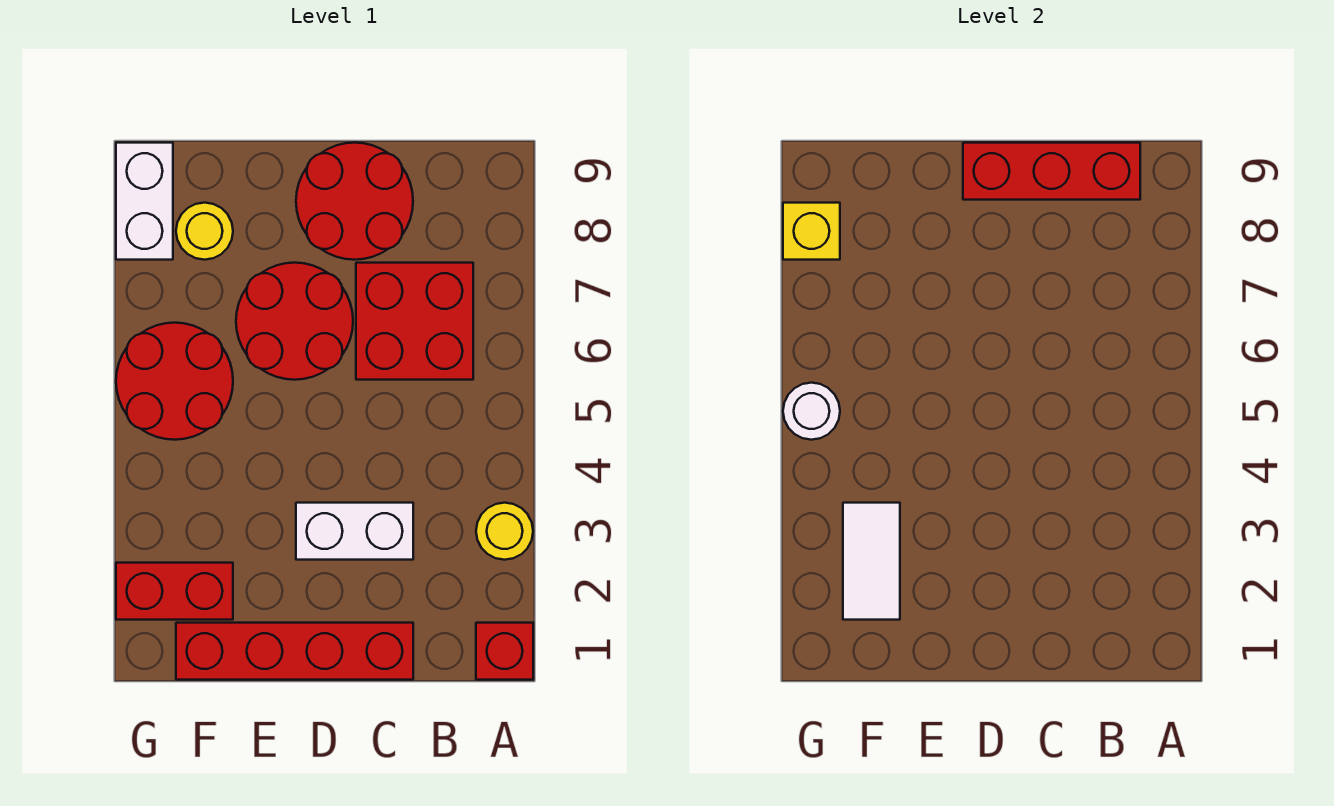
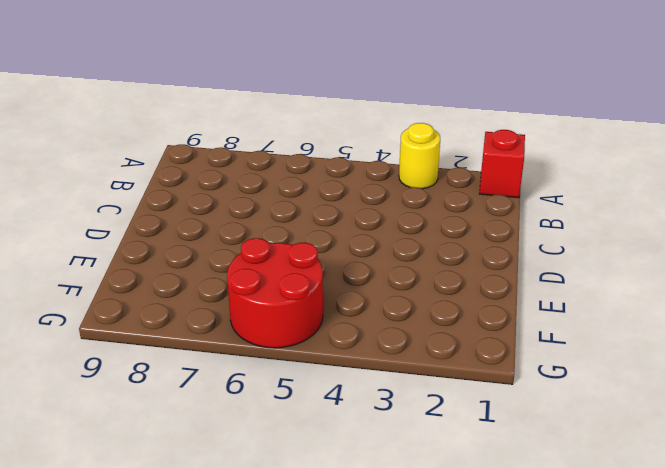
none -> red brick B6:C7 level 1
none -> red brick C1:F1 level 1
none -> white brick C3:D3 level 1

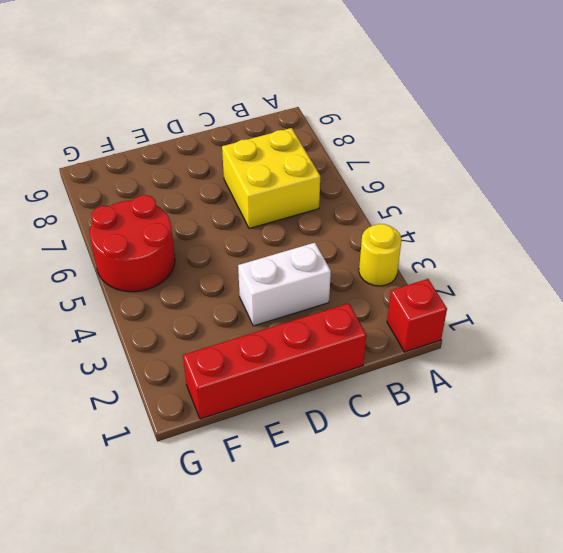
yellow brick B6:C7 level 1 -> red brick B6:C7 level 1
none -> red round brick C8:D9 level 1
none -> red round brick D6:E7 level 1
none -> red brick F2:G2 level 1

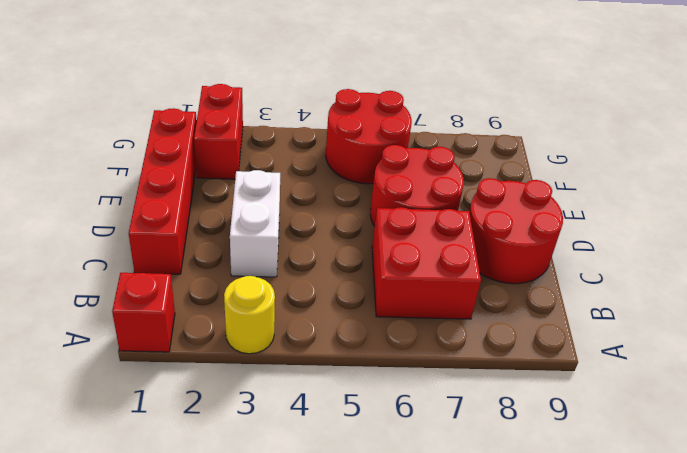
none -> yellow round brick F8 level 1
none -> white brick G8:G9 level 1
none -> red brick B9:D9 level 2

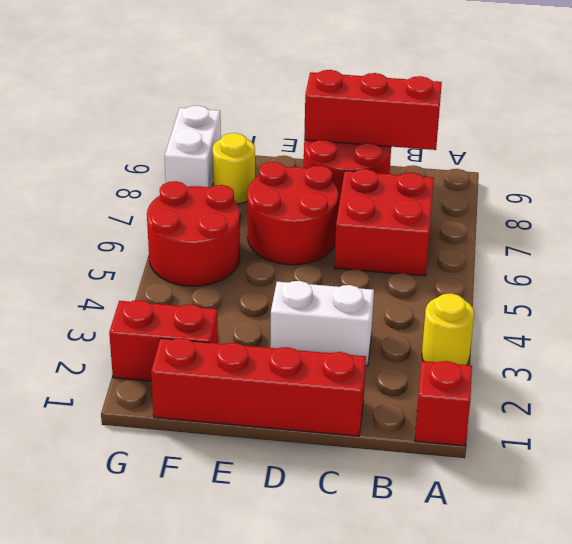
none -> white tile F2:F3 level 2
none -> white round brick G5 level 2
none -> yellow brick G8 level 2

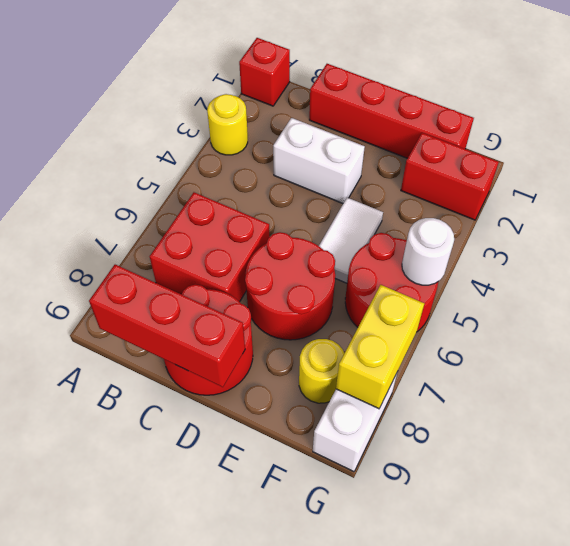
white tile E4:E5 level 1 -> white tile F2:F3 level 2
yellow brick G7:G8 level 2 -> yellow brick G8 level 2

